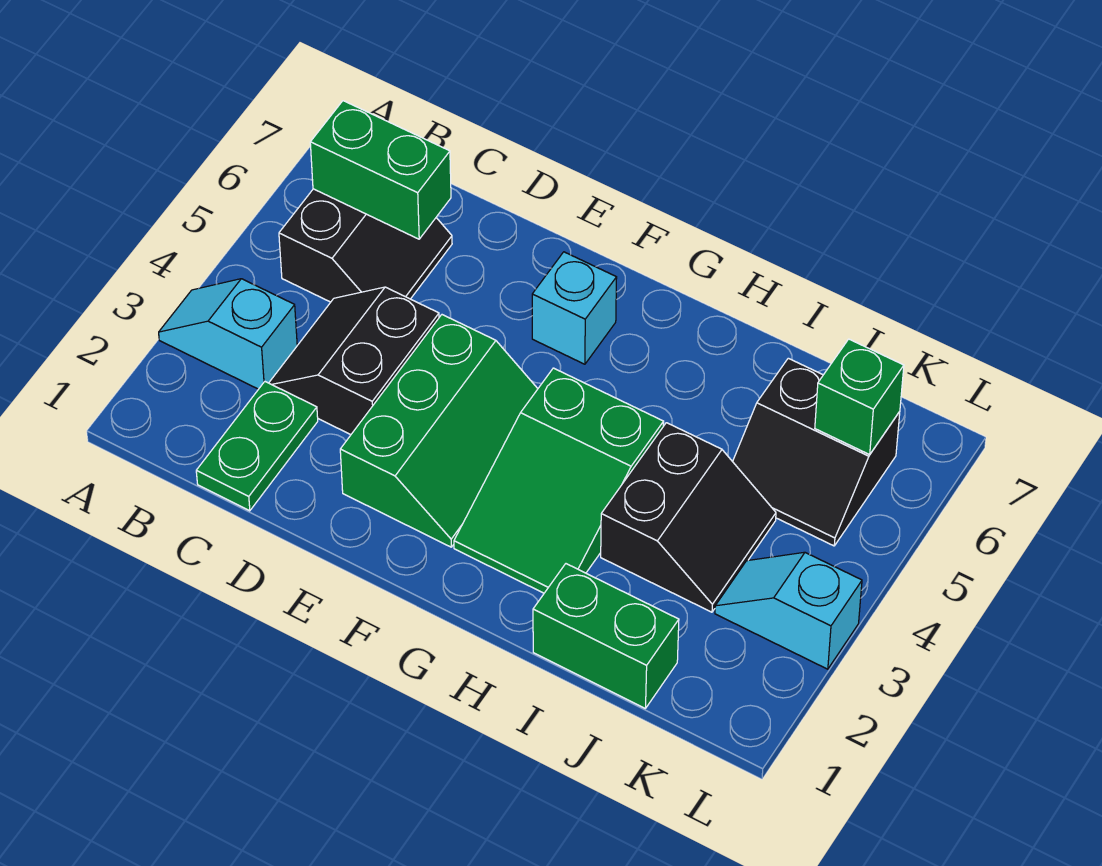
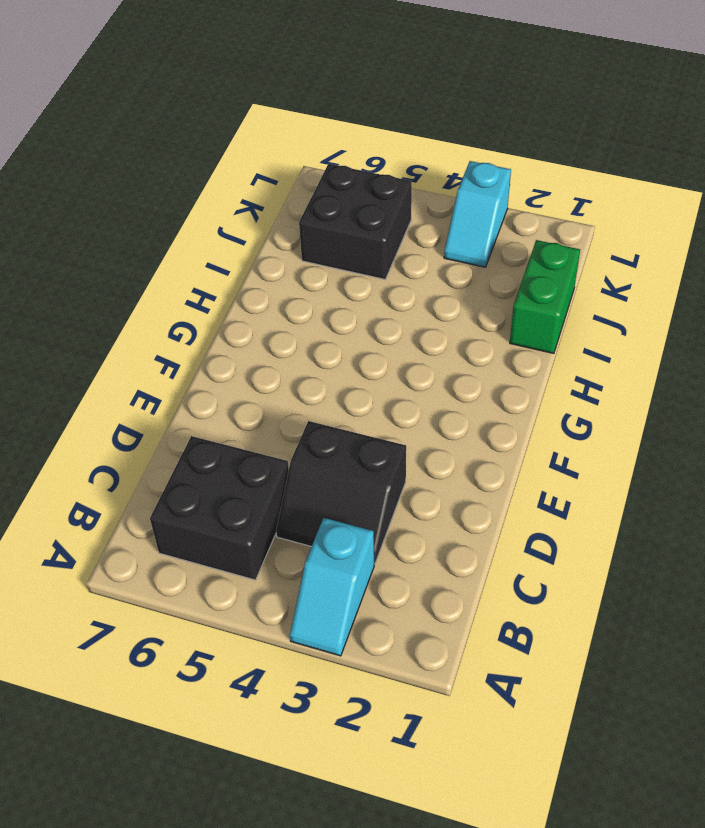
black brick B5:C6 level 1 -> black slope B5:C6 level 1 top B
black brick J5:K6 level 1 -> black slope J5:K6 level 1 top 6
none -> green plate C1:C2 level 1
none -> green slope E2:F4 level 1 top E
none -> cyan brick F6 level 1

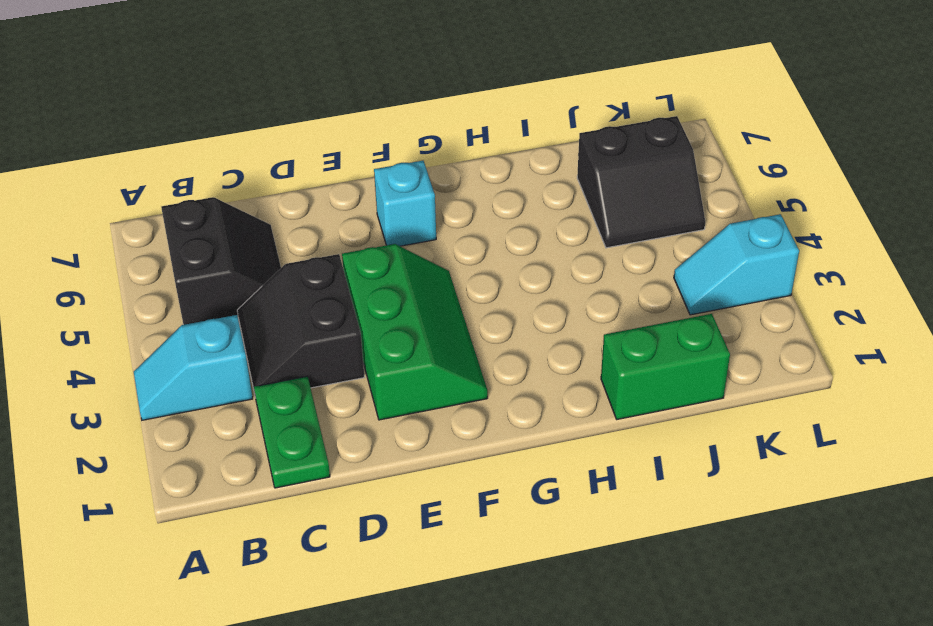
none -> green slope G2:H4 level 1 top 4
none -> black slope I3:J4 level 1 top I
none -> green brick B6:C6 level 2

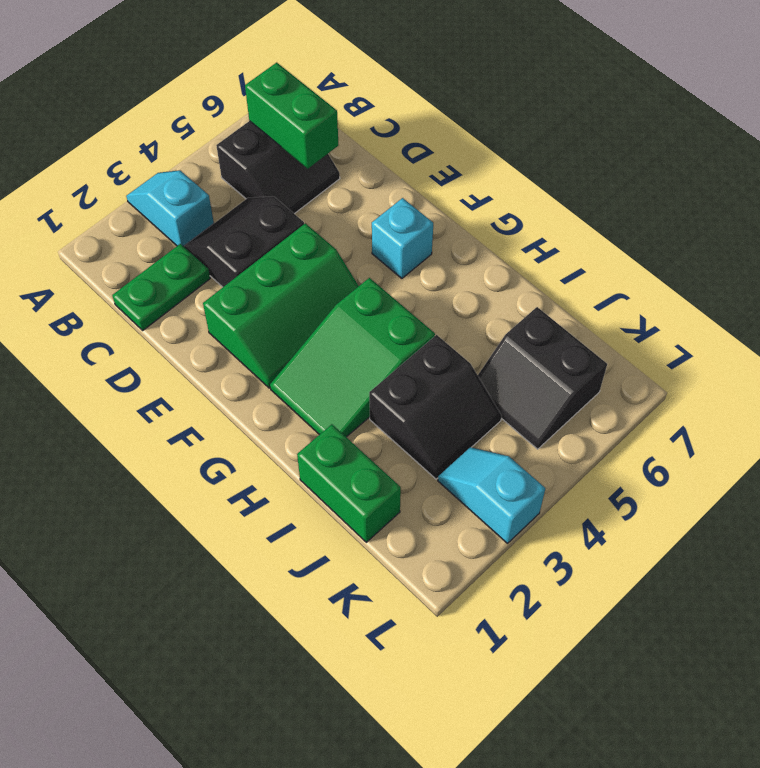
none -> green brick K6 level 2

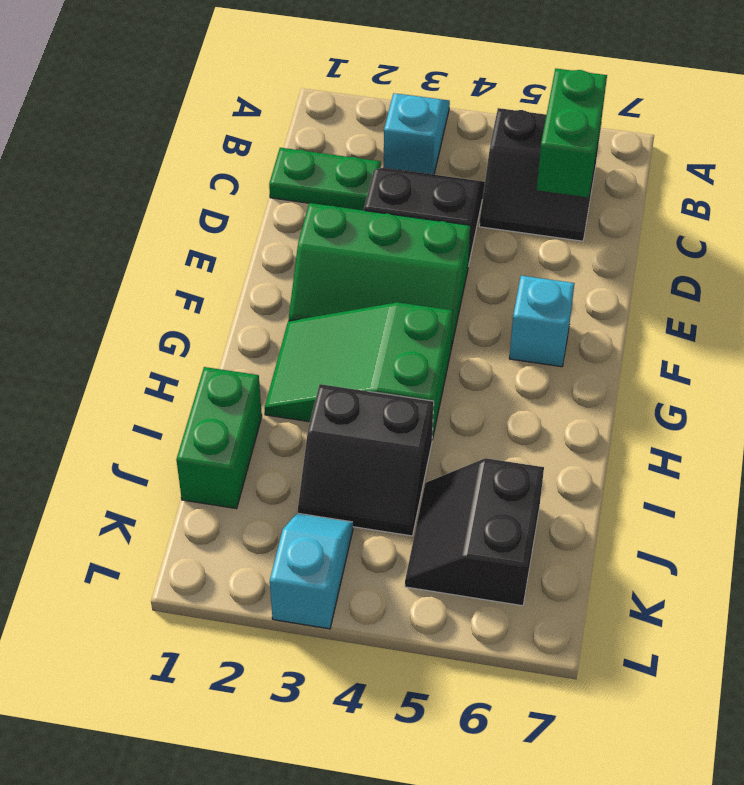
none -> green brick K6 level 2

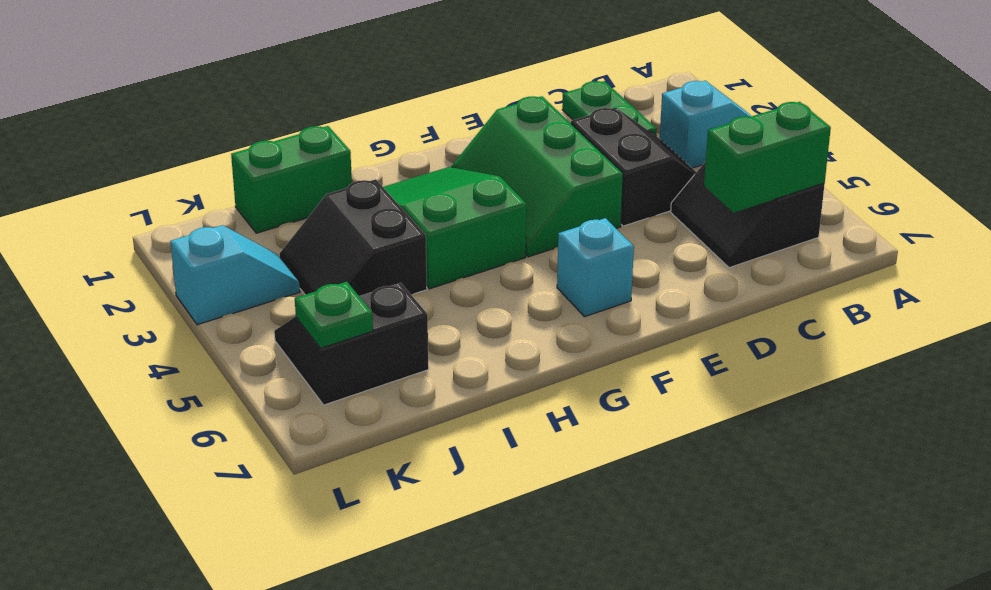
green plate K6 level 2 -> green brick K6 level 2

